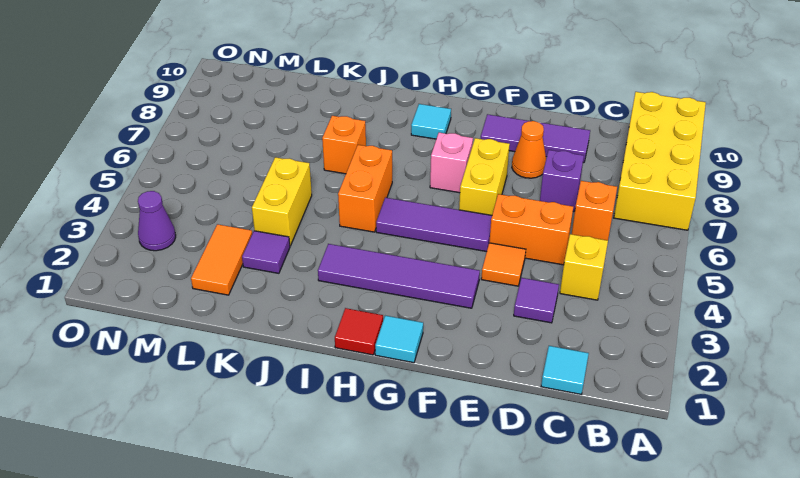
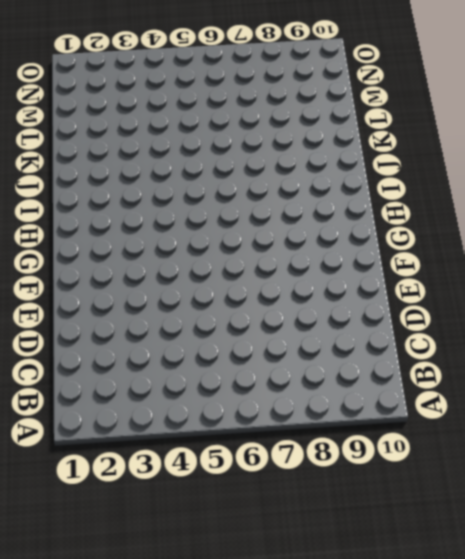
none -> yellow brick A7:B10 level 1
none -> cyan tile C1 level 1
none -> yellow brick C4 level 1

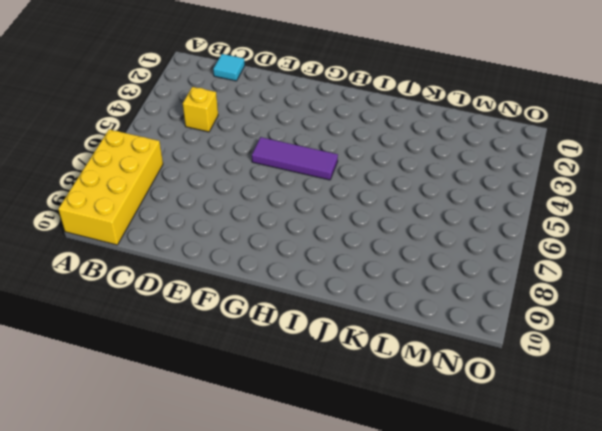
none -> orange brick C6 level 1
none -> purple tile D3 level 1
none -> orange brick D5:E5 level 1

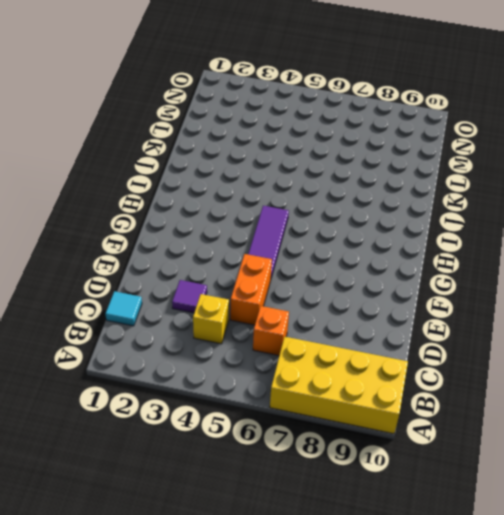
none -> purple brick D7 level 1
none -> purple tile D9:F9 level 1
none -> orange tile E4 level 1

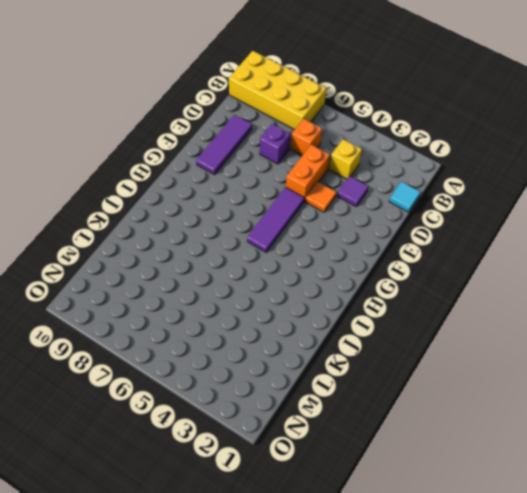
none -> orange cone E8 level 1
none -> purple tile F3:I3 level 1
none -> yellow brick F6:F7 level 1

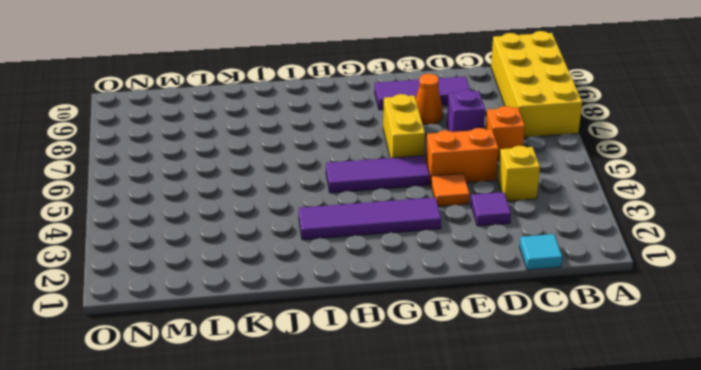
none -> cyan tile G1 level 1
none -> pink brick G7 level 1
none -> red tile H1 level 1

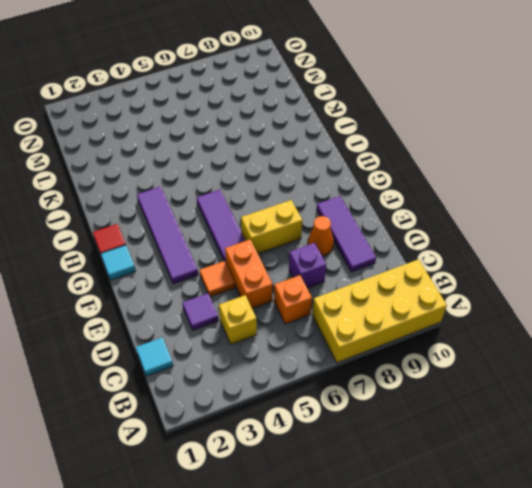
none -> pink brick G7 level 1
none -> cyan tile H9 level 1
none -> orange brick I5:I6 level 1

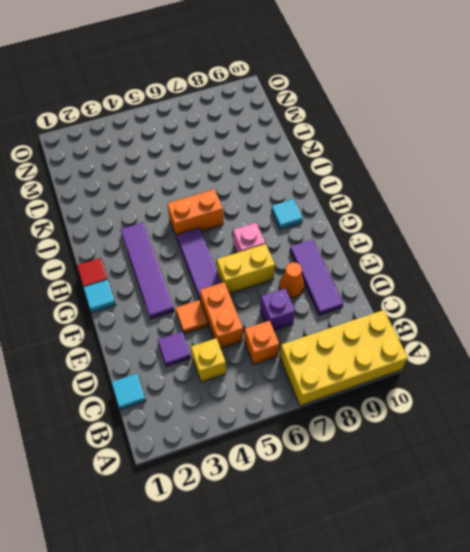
none -> orange brick J7 level 1
none -> purple tile K3 level 1
none -> yellow brick K4:K5 level 1

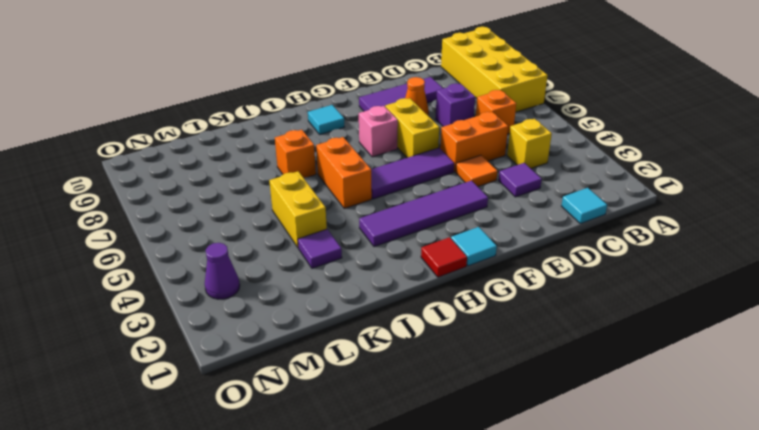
none -> orange tile L2:L3 level 1

